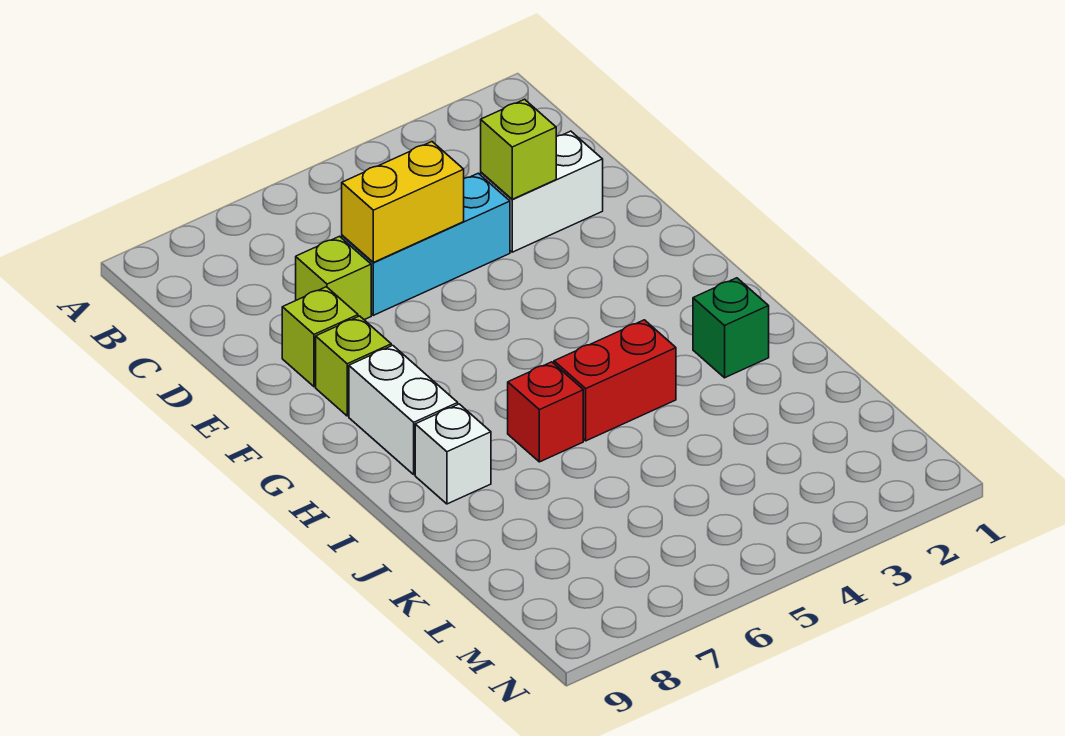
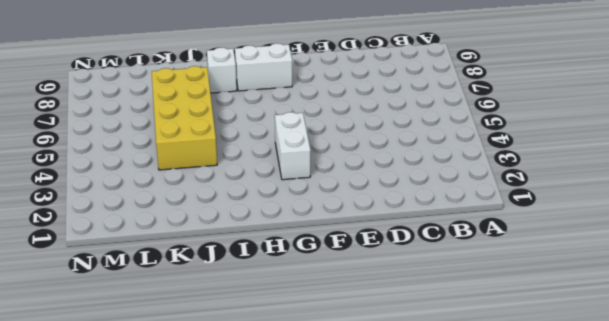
white brick G3:G4 level 1 -> white brick D2:D3 level 1
yellow brick J4:K7 level 1 -> none
none -> cyan brick D4:D6 level 1
none -> lime brick D7 level 1
none -> lime brick E8 level 1

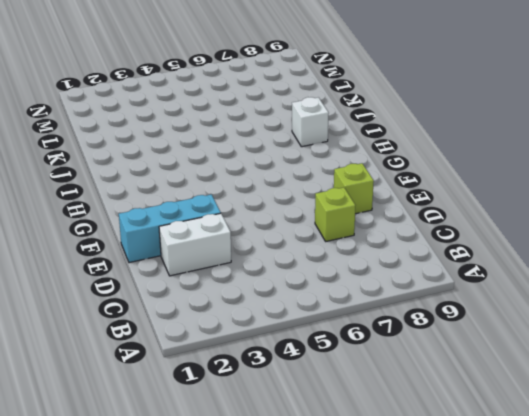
cyan brick E1:E3 level 1 -> cyan brick D4:D6 level 1
none -> lime brick F8 level 1
none -> white brick G8:H8 level 1
none -> green brick I2 level 1

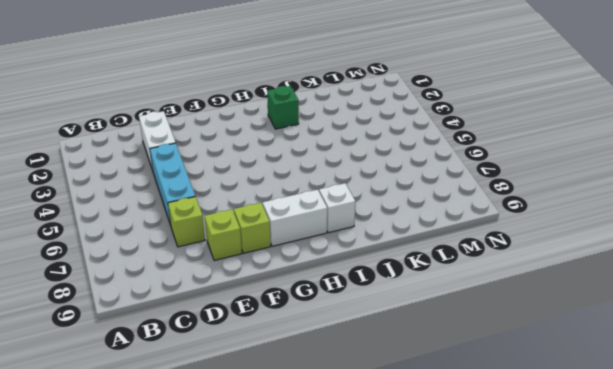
none -> red brick I4:I5 level 1
none -> red brick I6 level 1
none -> lime brick D3 level 2

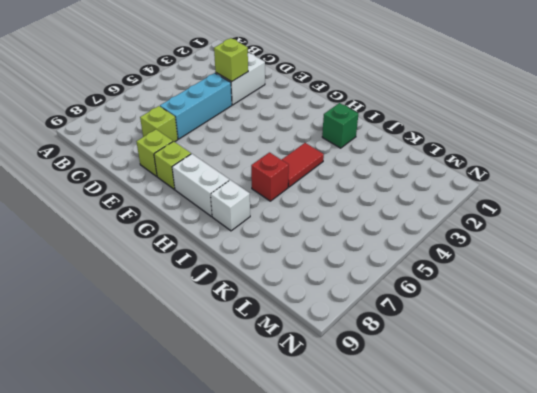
red tile I4:I5 level 1 -> red brick I4:I5 level 1
none -> yellow brick D5:D6 level 2

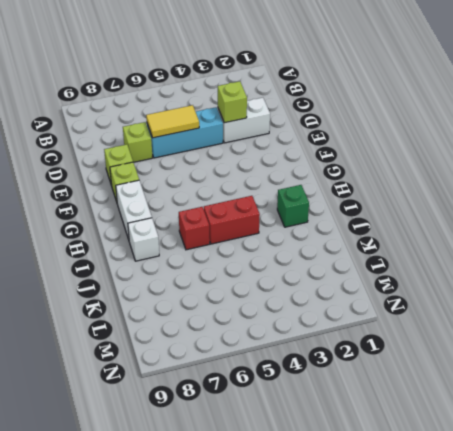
yellow tile D5:D6 level 2 -> yellow brick D5:D6 level 2

